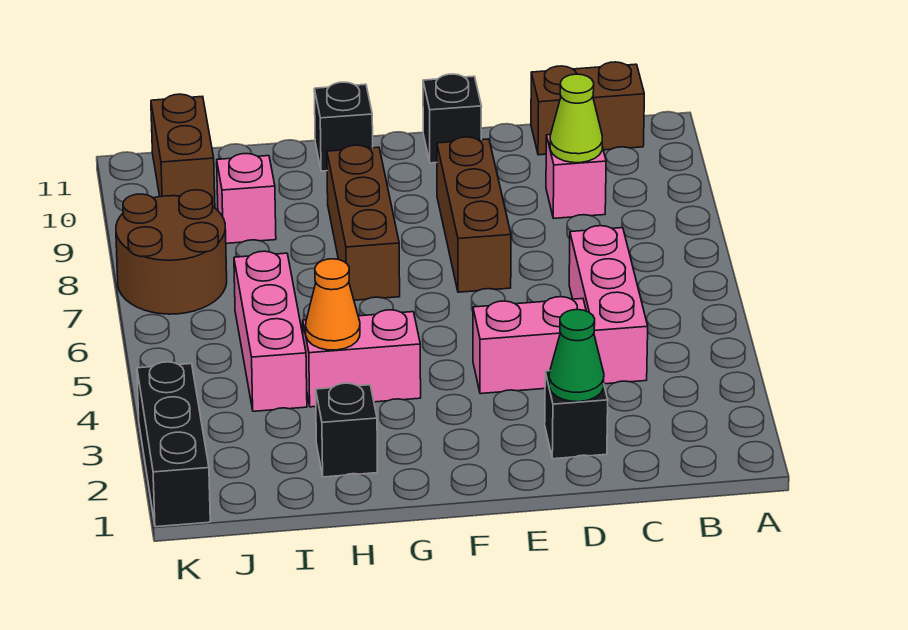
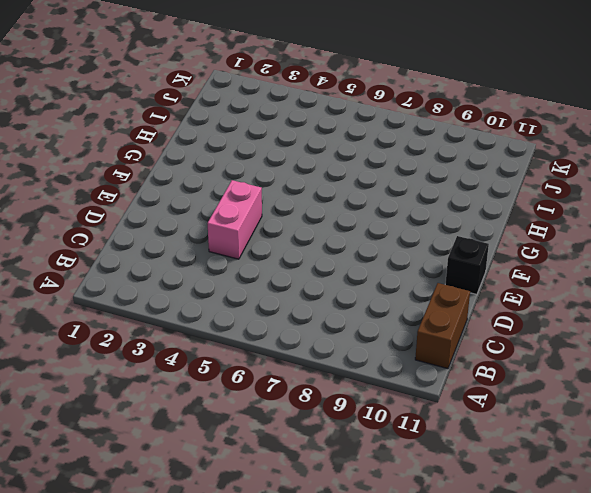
none -> pink brick C4:C6 level 1
none -> pink brick C9 level 1
none -> black brick D2 level 1

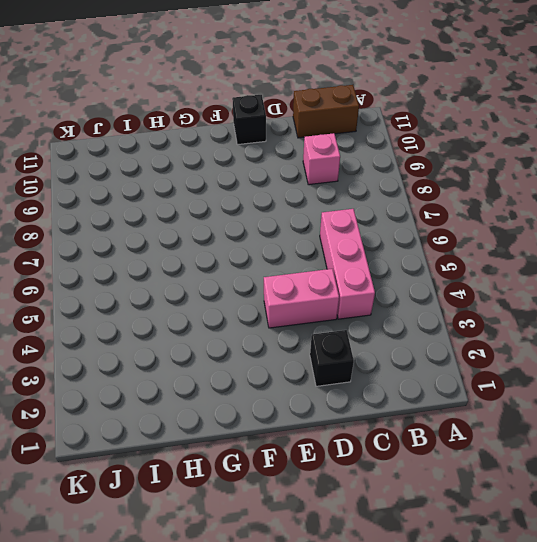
none -> brown brick E7:E9 level 1
none -> pink brick G4:H4 level 1
none -> brown brick G7:G9 level 1

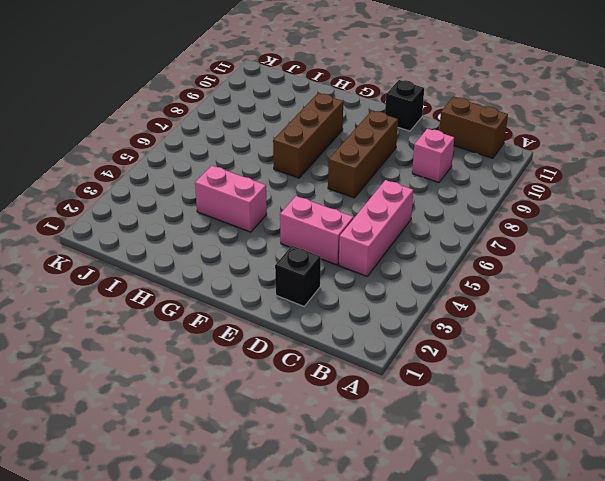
none -> black brick G11 level 1
none -> black brick H2 level 1
none -> pink brick I4:I6 level 1

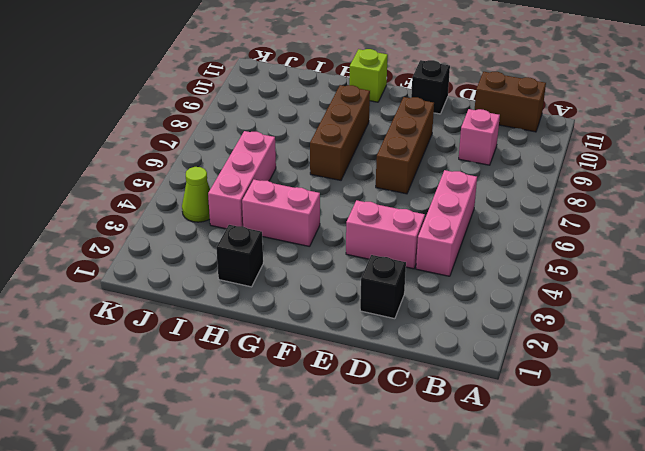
lime brick G11 level 1 -> black brick G11 level 1
lime cone J4 level 1 -> lime cone C9 level 2
none -> pink brick I9 level 1
none -> brown round brick J7:K8 level 1
none -> brown brick J10:J11 level 1

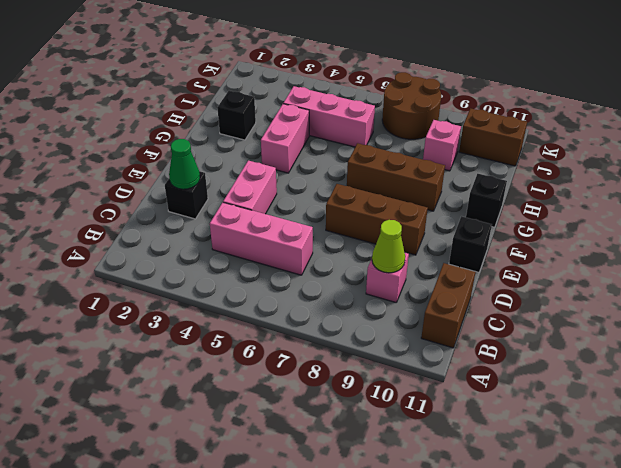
none -> black brick K1:K3 level 1
none -> orange cone H4 level 2

